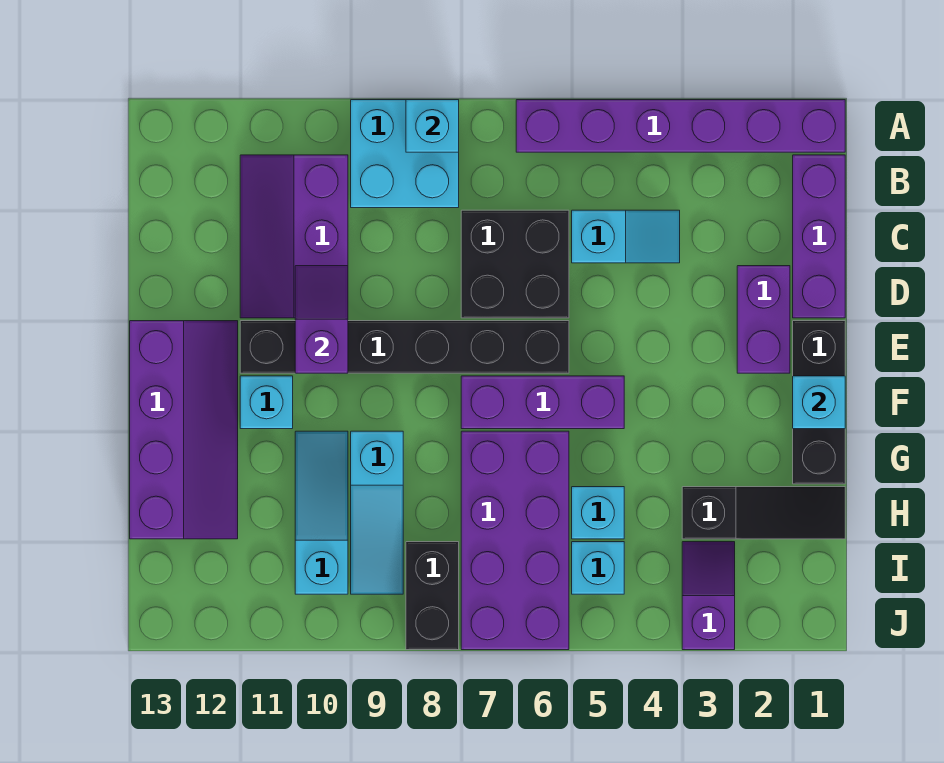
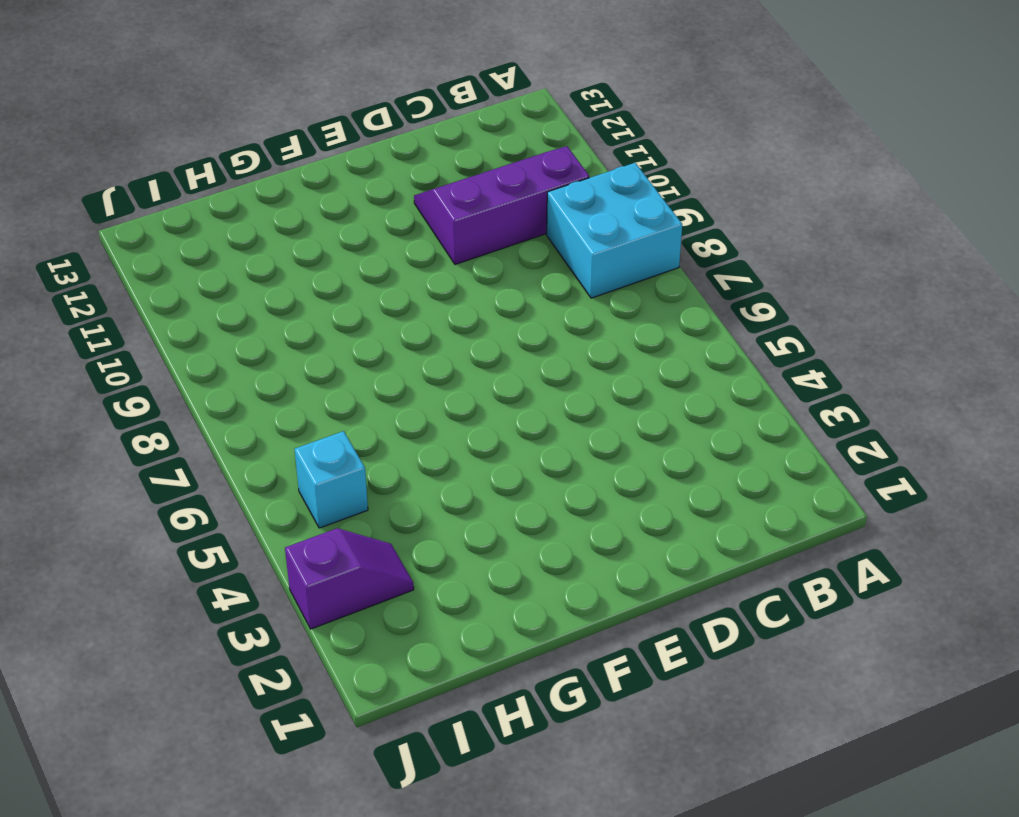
none -> purple brick A1:A6 level 1
none -> purple brick B1:D1 level 1
none -> cyan slope C4:C5 level 1 top 5

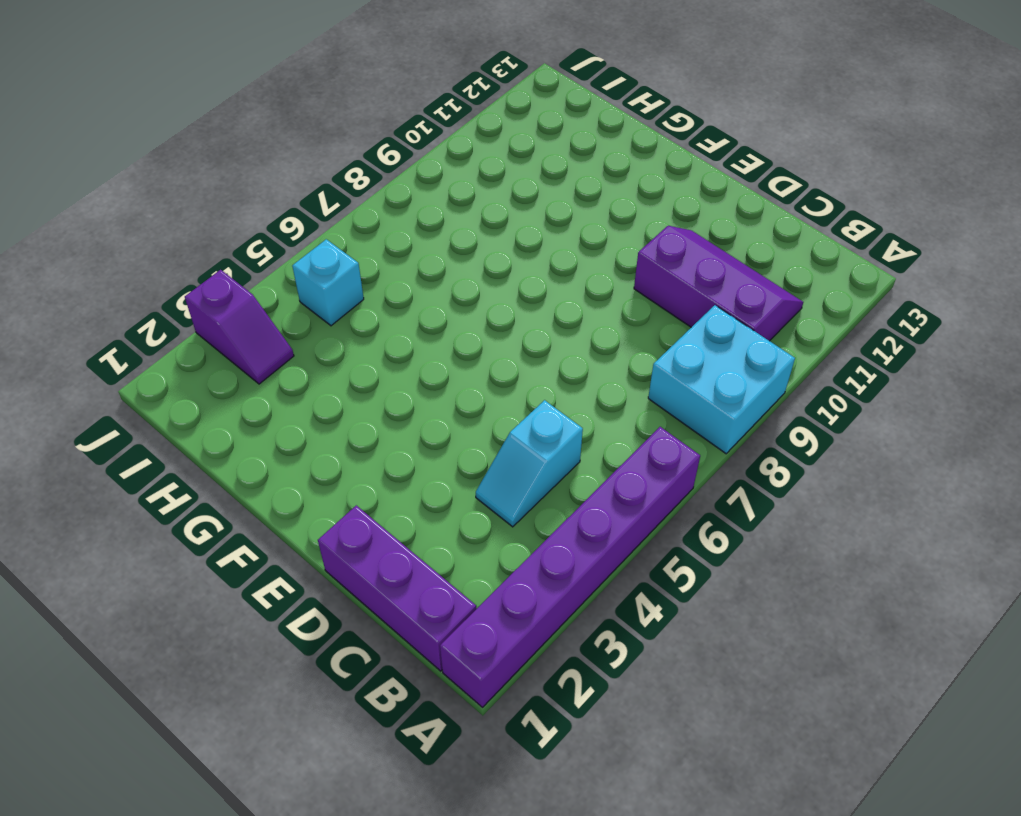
none -> black brick C6:D7 level 1
none -> purple brick D2:E2 level 1
none -> black brick E1:G1 level 1

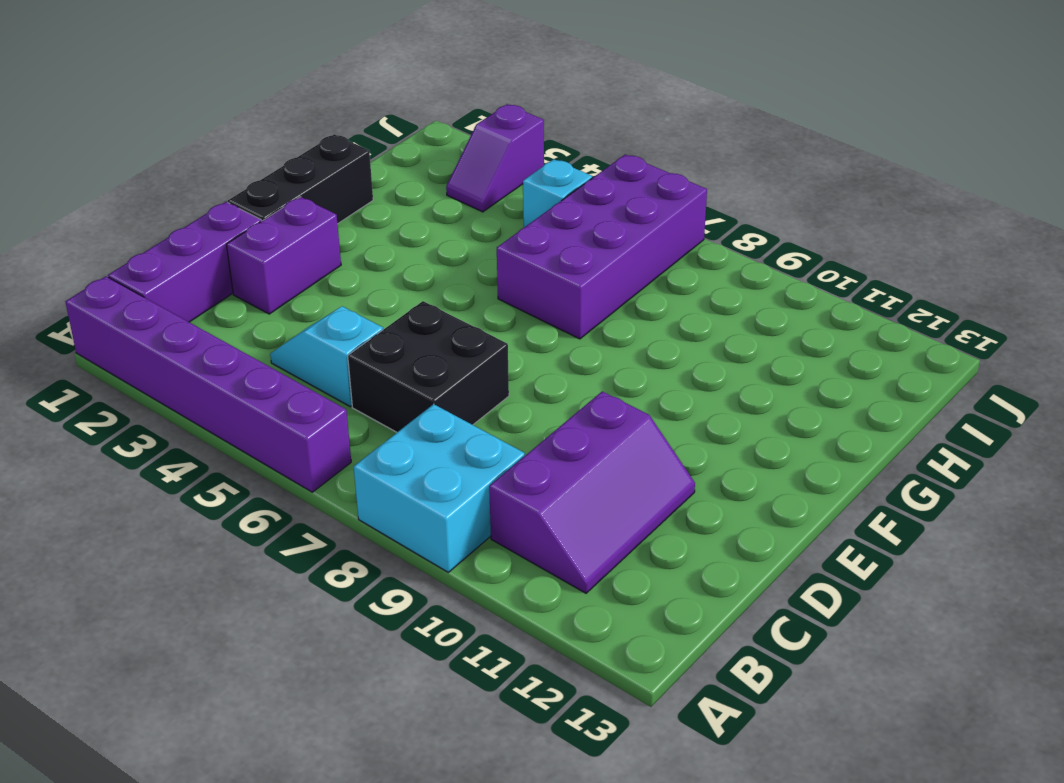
none -> black brick E6:E11 level 1
none -> purple slope E12:H13 level 1 top 13
none -> purple brick F5:F7 level 1

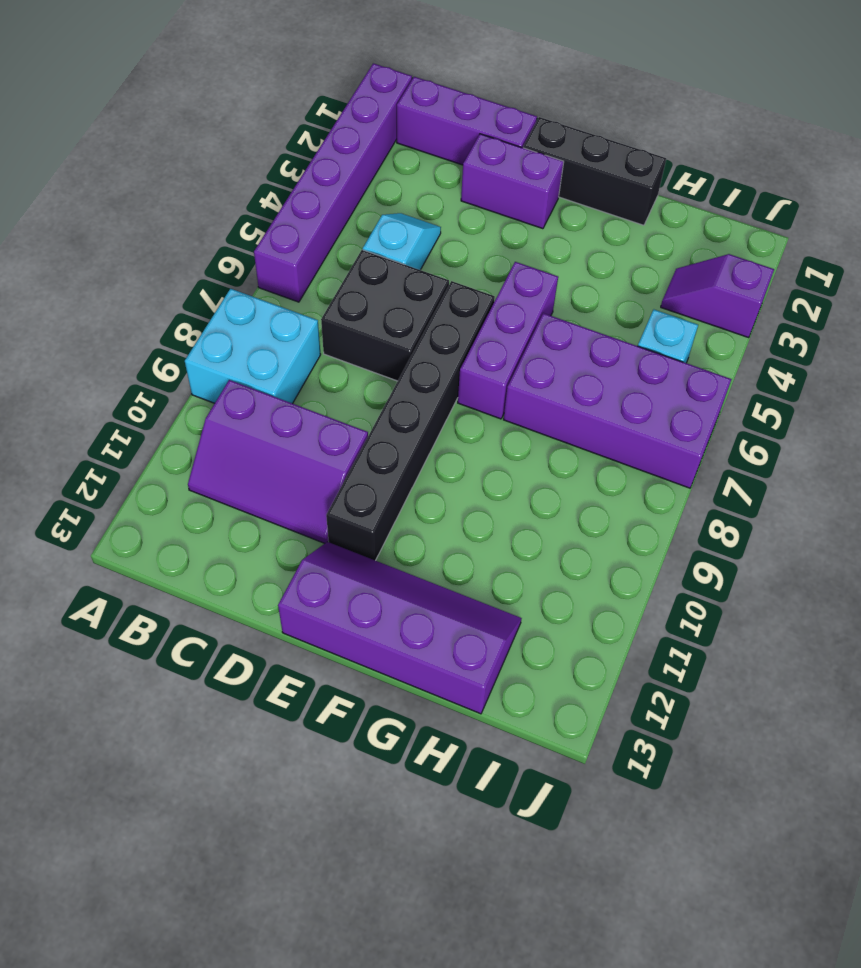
none -> cyan brick F11 level 1
none -> cyan slope G9:I9 level 1 top G
none -> cyan slope G10:I10 level 1 top I

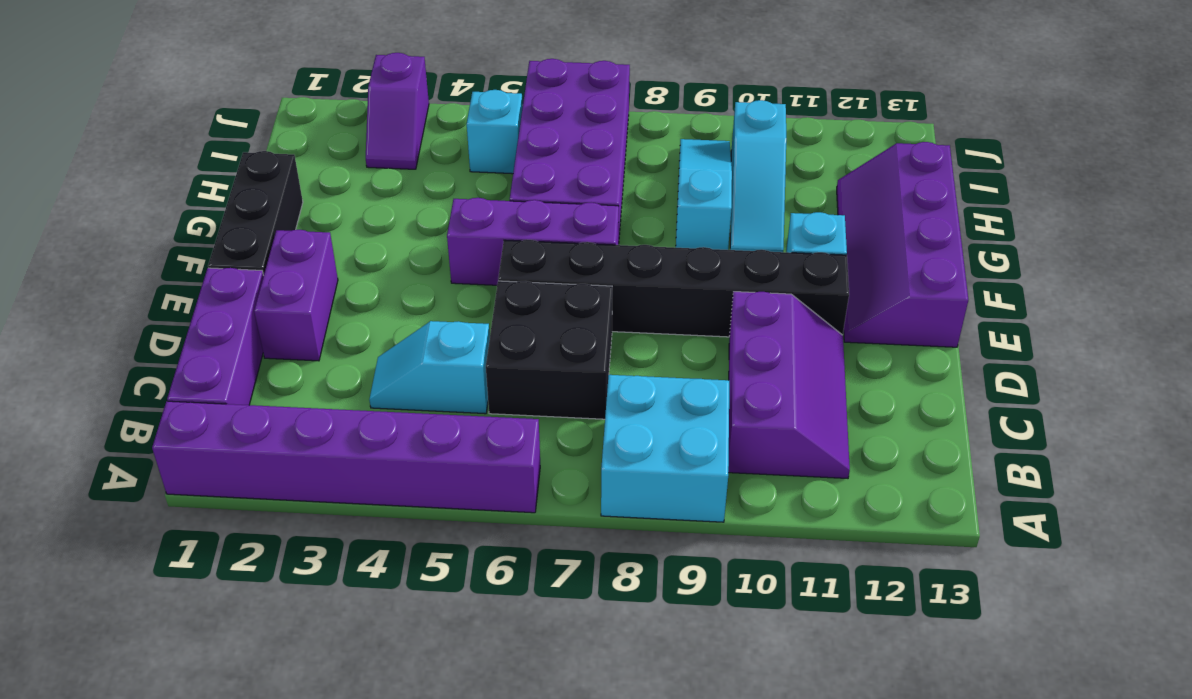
none -> black slope H1:H3 level 1 top 3
none -> cyan brick H5 level 1
none -> black brick I8:J8 level 1

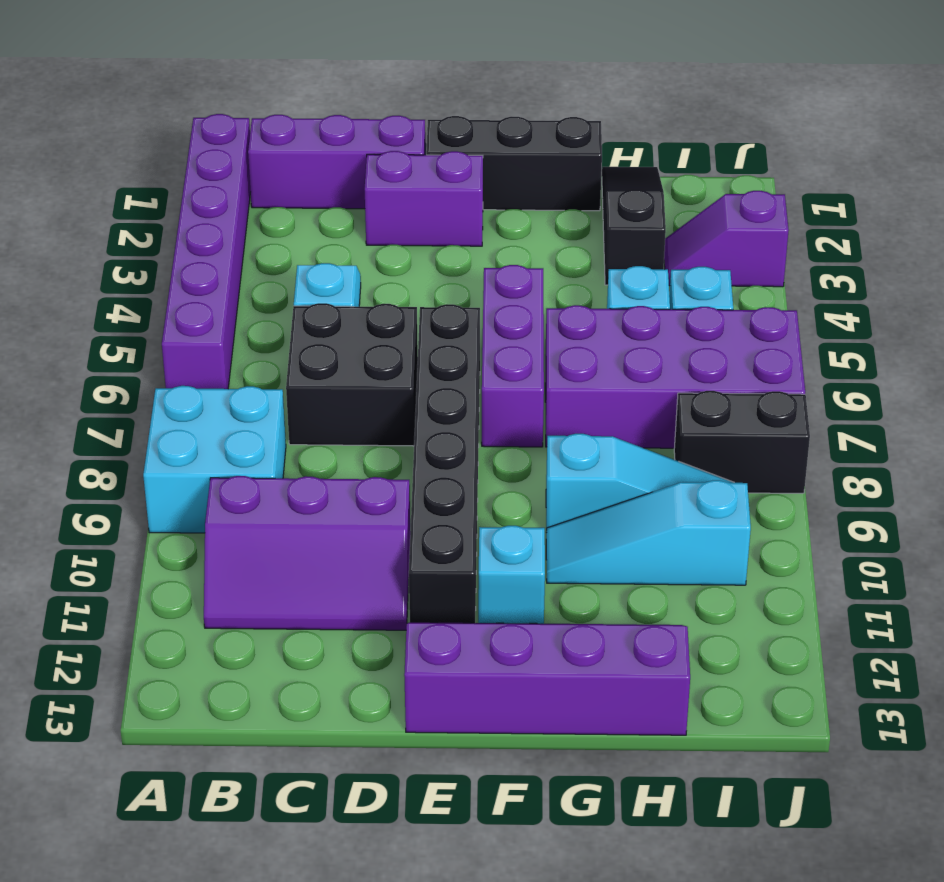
none -> cyan brick A8 level 2
none -> purple slope D10:E10 level 2 top E
none -> cyan brick F1 level 2

